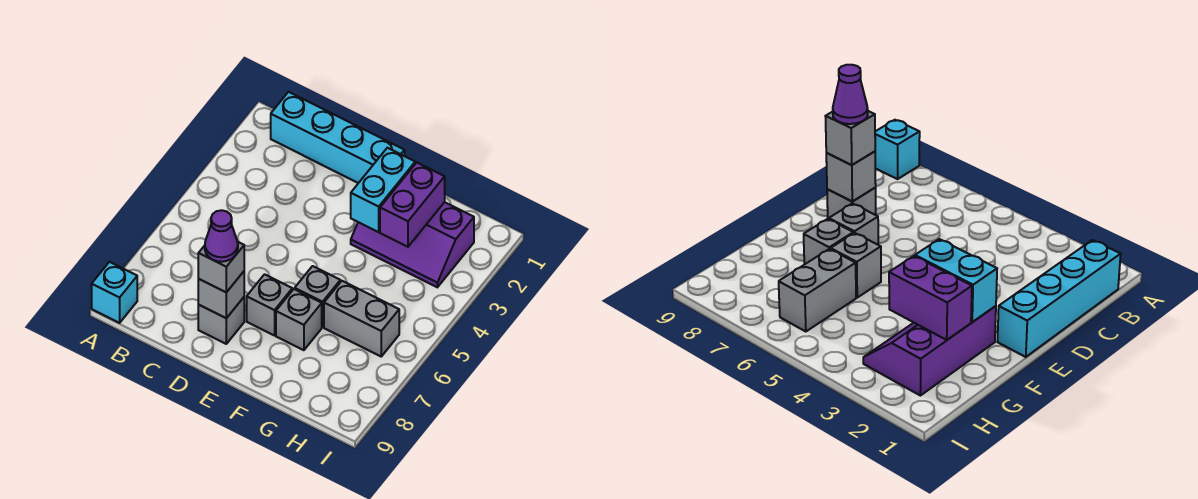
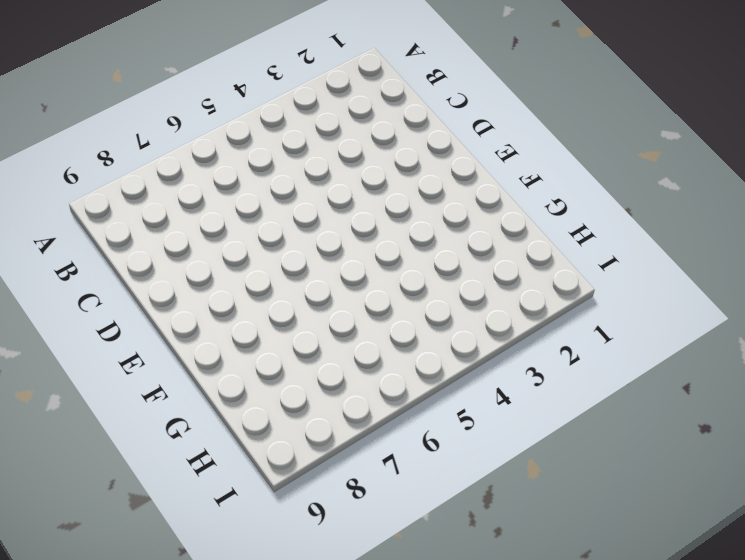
none -> cyan brick A9 level 1
none -> cyan brick B1:E1 level 1
none -> grey brick D8 level 1

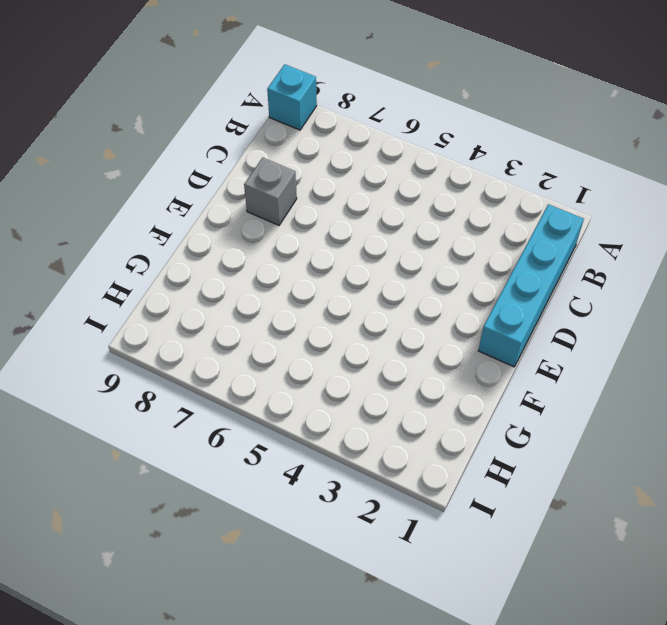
none -> grey brick E7 level 1
none -> purple slope F2:H3 level 1 top 2
none -> grey brick F6 level 1

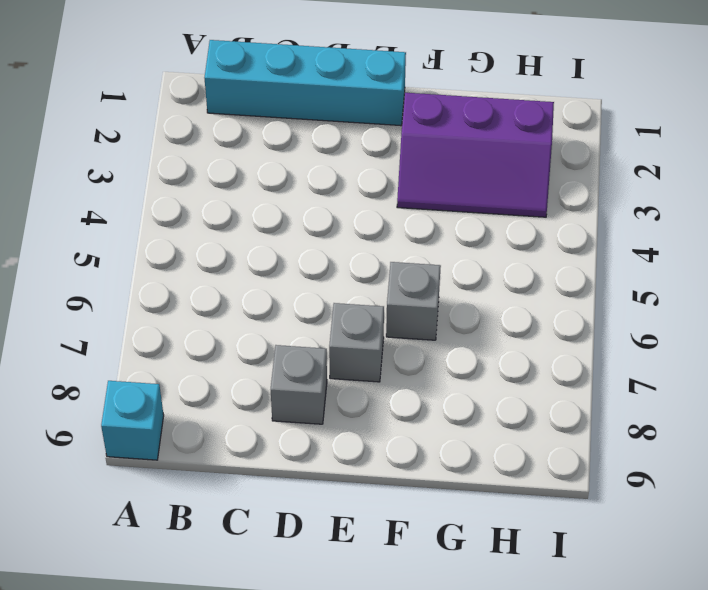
none -> grey brick F7 level 1
none -> grey brick G6:H6 level 1
none -> grey brick D8 level 2

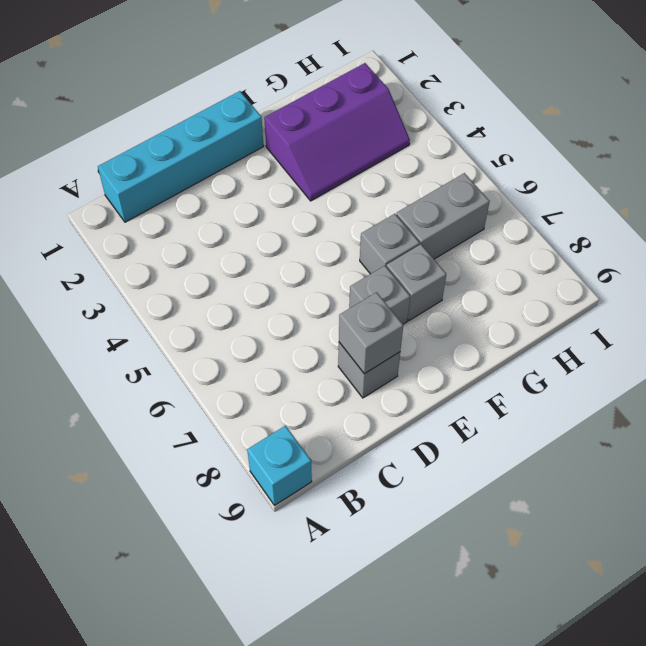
none -> cyan brick F2:F3 level 2
none -> purple brick G2:G3 level 2
none -> grey brick D8 level 3

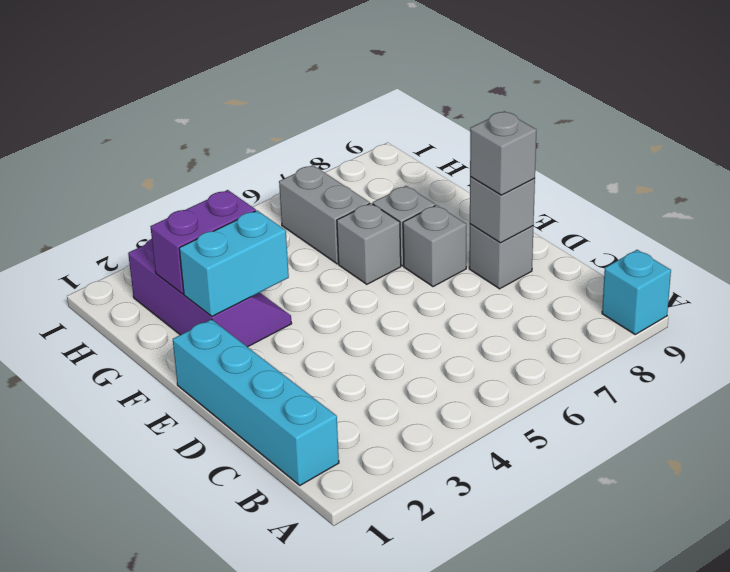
none -> purple cone D8 level 4

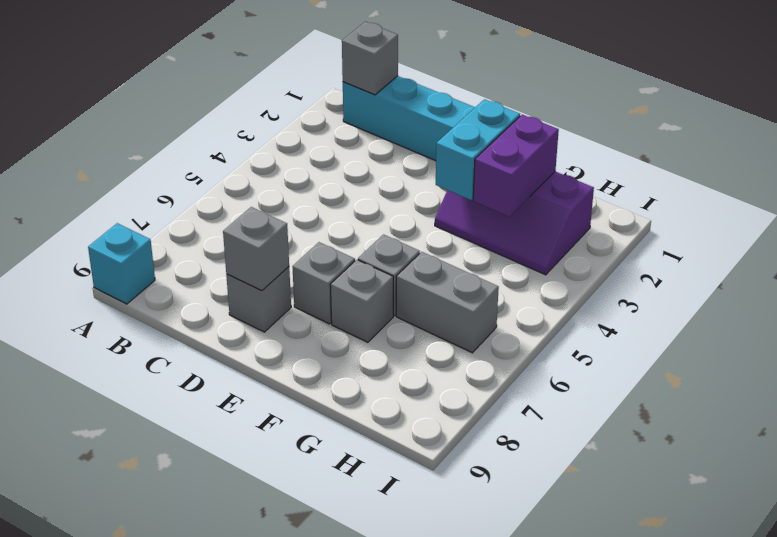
grey brick B1 level 2 -> grey brick D8 level 3
none -> purple cone D8 level 4

